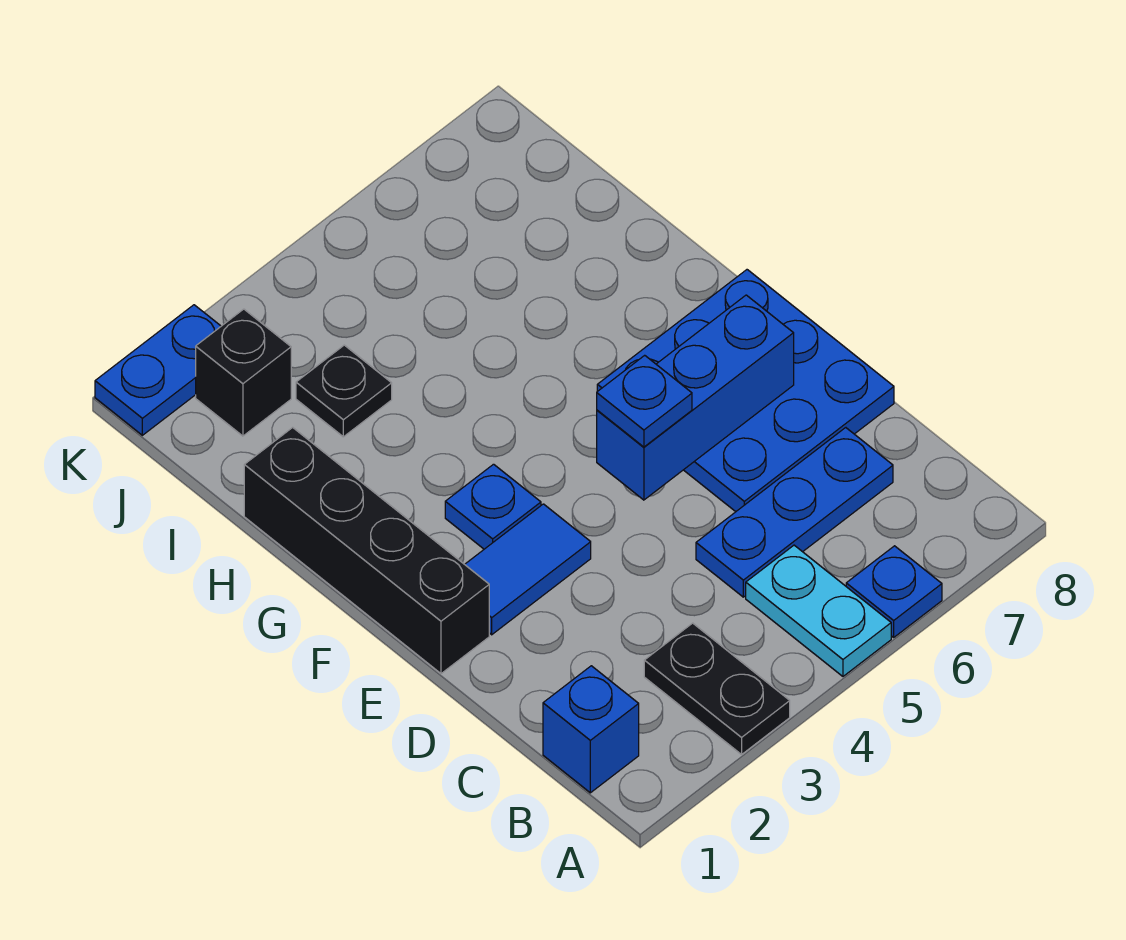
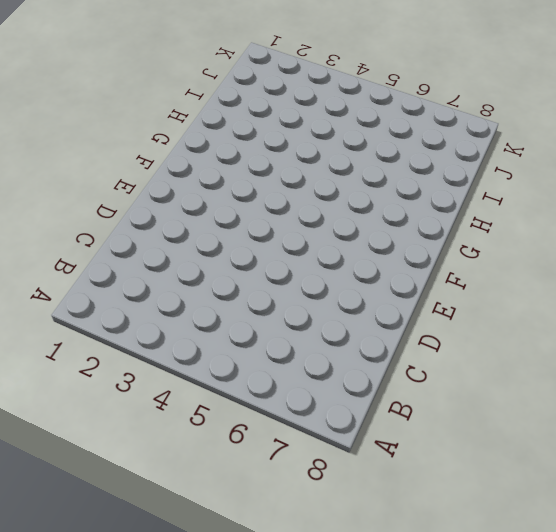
none -> black plate A3:B3 level 1
none -> cyan plate A5:B5 level 1
none -> blue plate A6 level 1

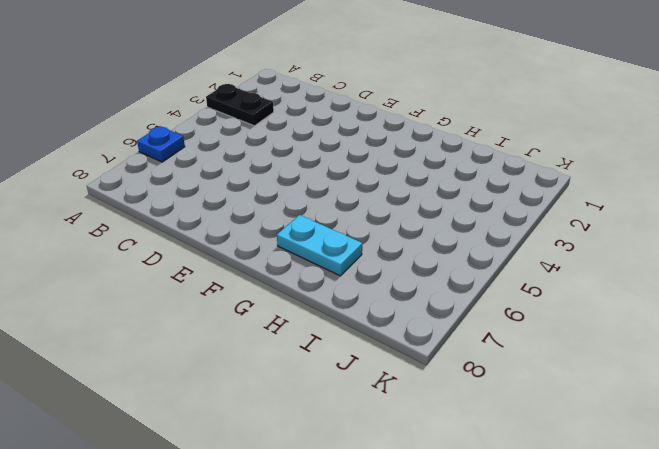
cyan plate G7:H7 level 1 -> cyan plate A5:B5 level 1
none -> blue brick B1 level 1
none -> blue plate C5:C7 level 1
none -> blue plate D6:F8 level 1

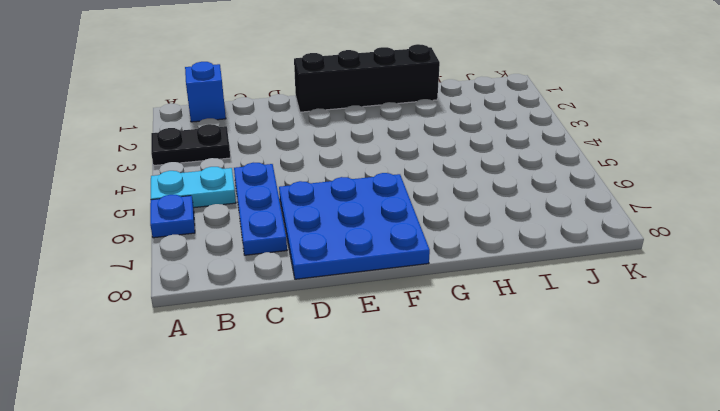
none -> blue tile E2:E3 level 1
none -> blue plate F3 level 1
none -> black plate I3 level 1

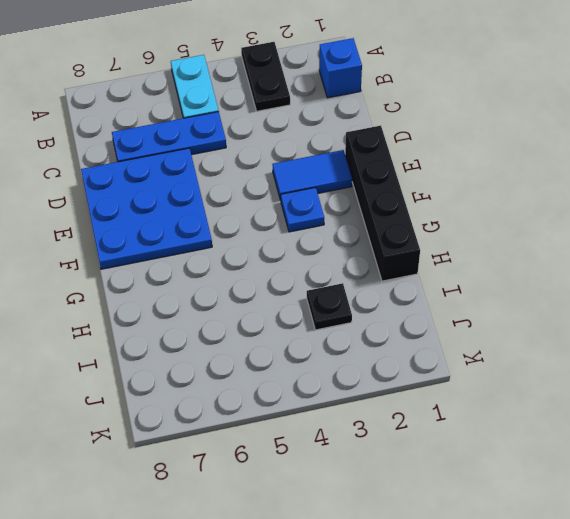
none -> blue plate A6 level 1
none -> black brick J2 level 1
none -> blue plate K1:K2 level 1

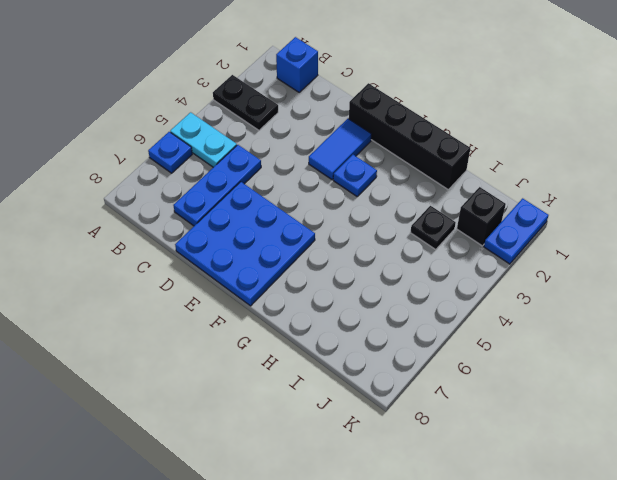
none -> blue brick E5:E7 level 2
none -> blue plate E5 level 3

